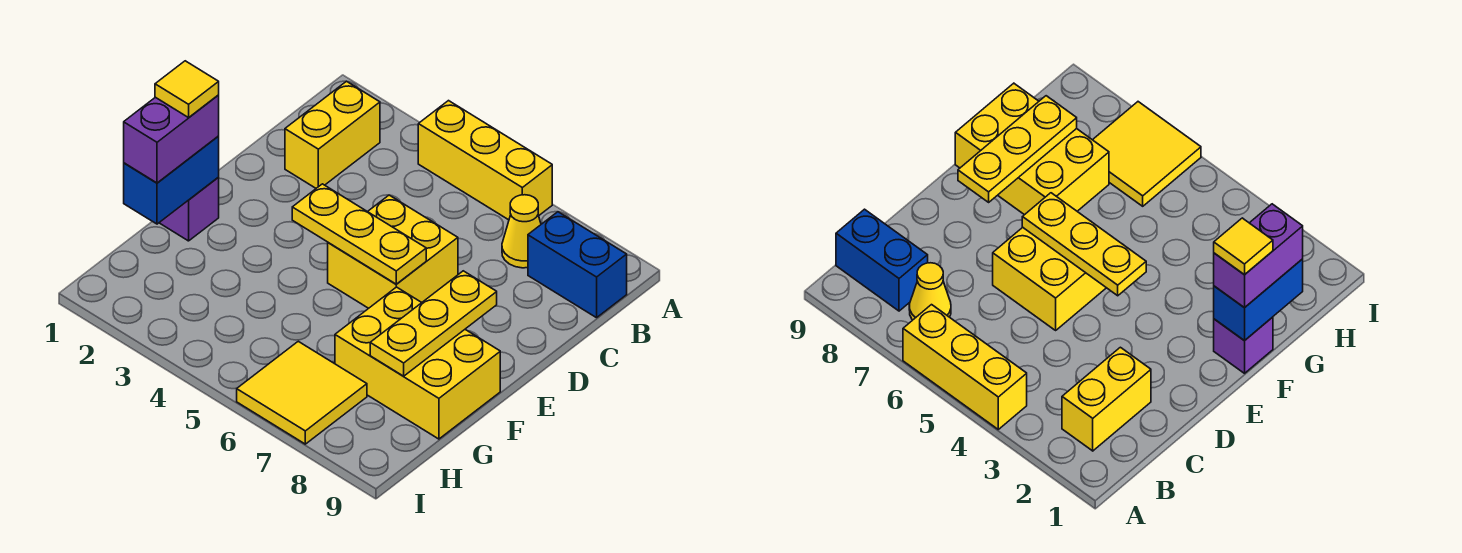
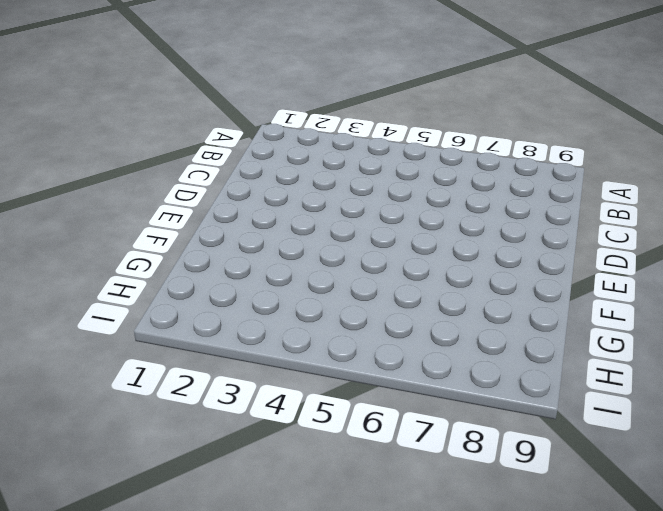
none -> yellow brick A4:A6 level 1
none -> yellow brick B2:C2 level 1
none -> yellow cone B7 level 1

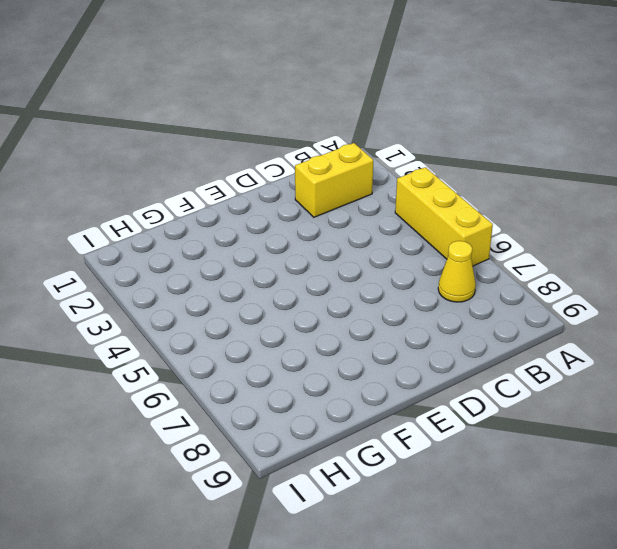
none -> blue brick B8:B9 level 1
none -> yellow brick D5:E6 level 1
none -> purple brick F1 level 1

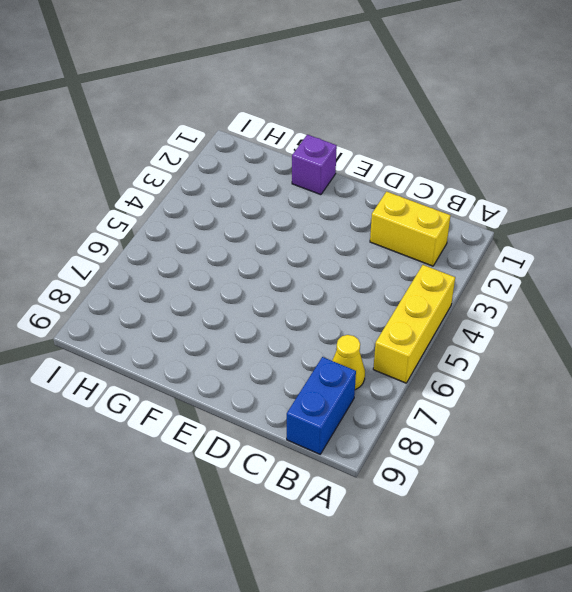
none -> yellow brick D5:E6 level 1
none -> yellow brick F7:G9 level 1
none -> yellow tile H6:I7 level 1

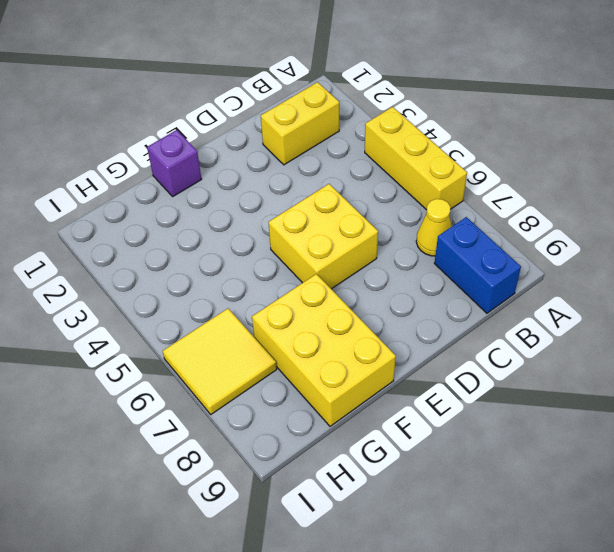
none -> yellow plate E4:E6 level 2
none -> yellow plate E8:G8 level 2
none -> blue brick F1:G1 level 2

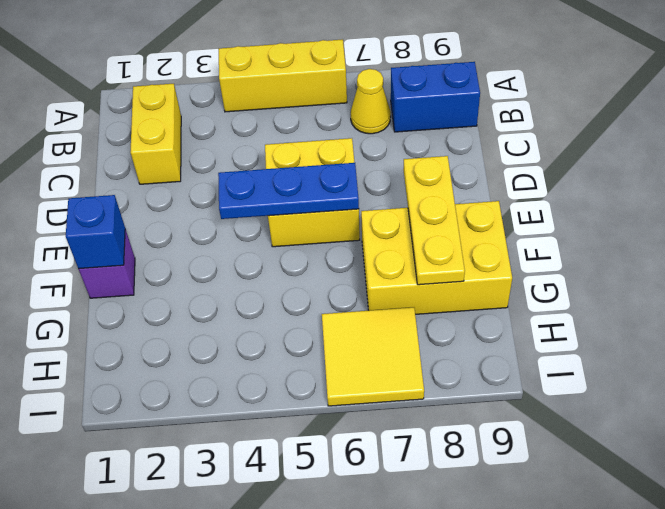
blue plate E4:E6 level 2 -> yellow plate E4:E6 level 2
blue brick F1 level 2 -> blue brick F1:G1 level 2
none -> purple brick F1:G1 level 3
none -> yellow tile F1 level 4

